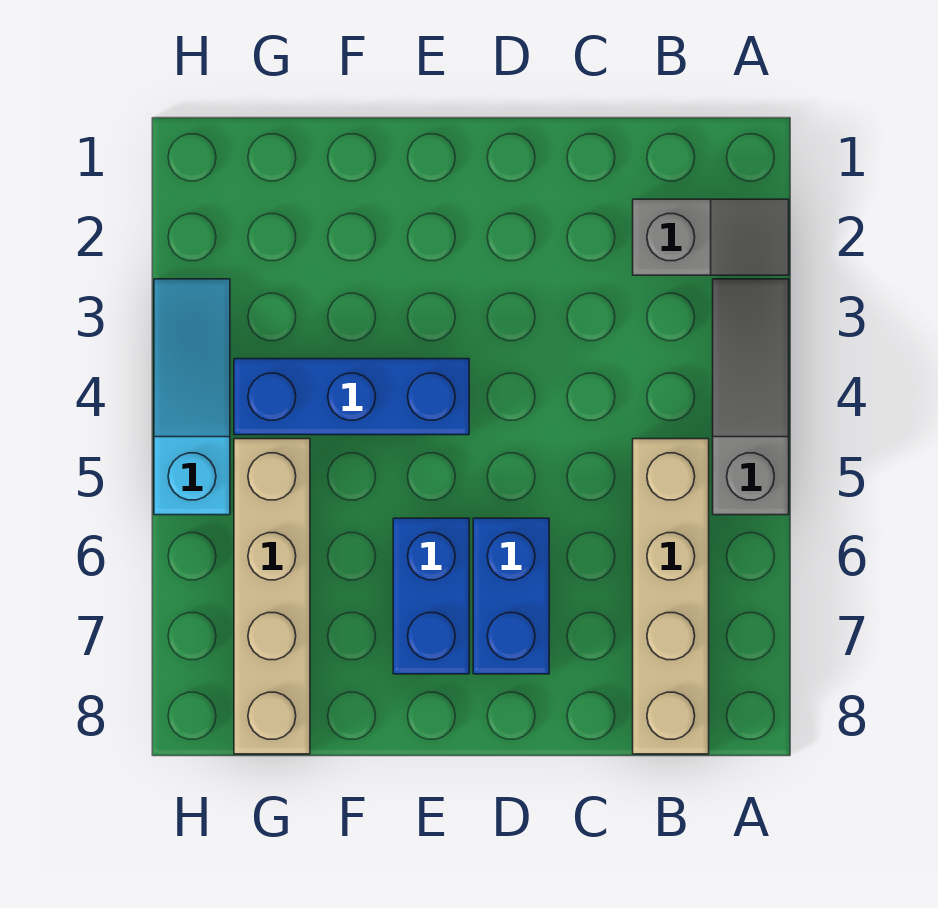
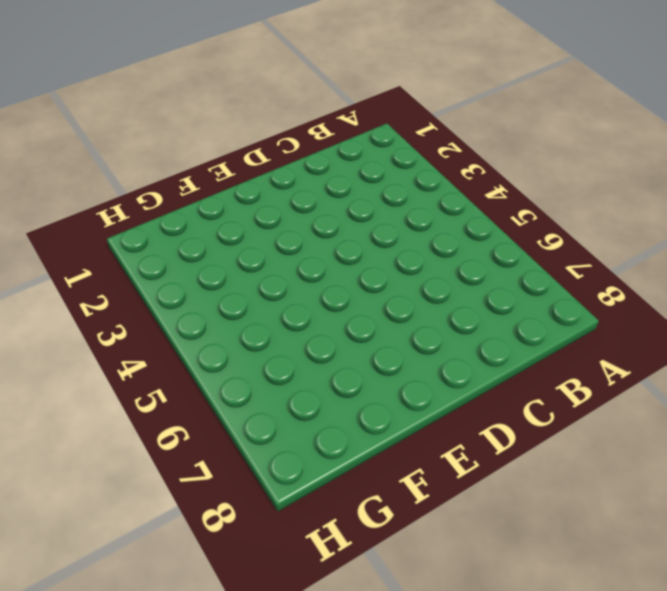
none -> grey slope A2:B2 level 1 top B
none -> grey slope A3:A5 level 1 top 5

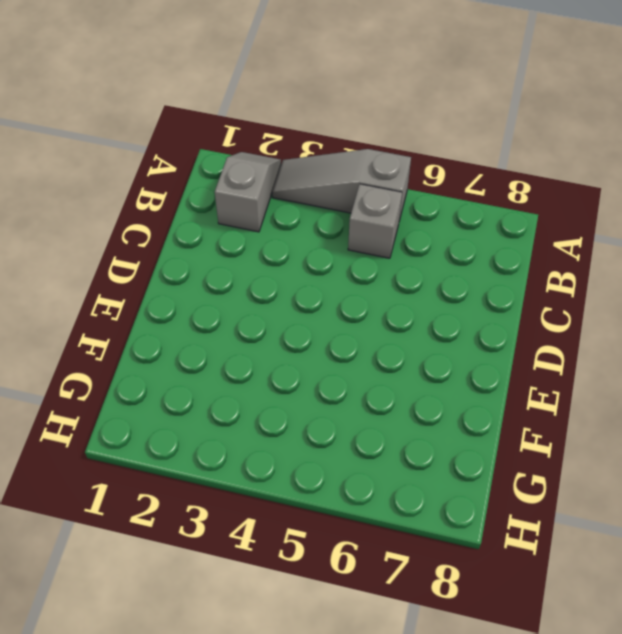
grey brick B5 level 1 -> tan brick B5:B8 level 1
none -> blue brick D6:D7 level 1
none -> blue brick E4:G4 level 1

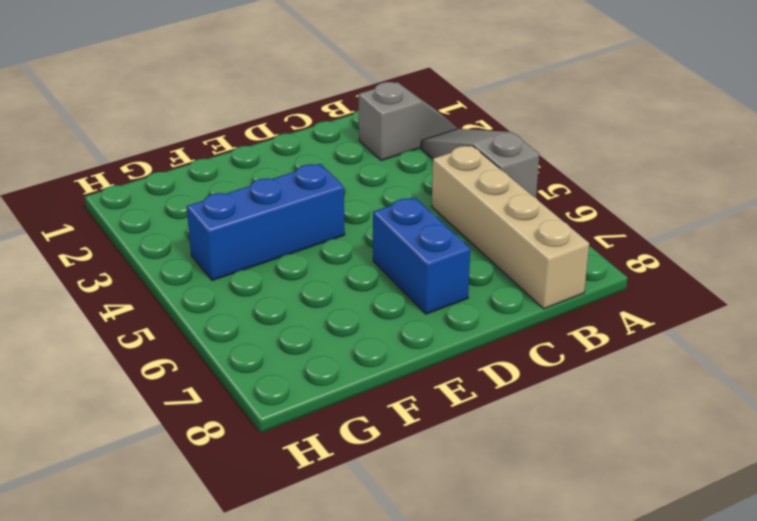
none -> blue brick E6:E7 level 1
none -> tan brick G5:G8 level 1

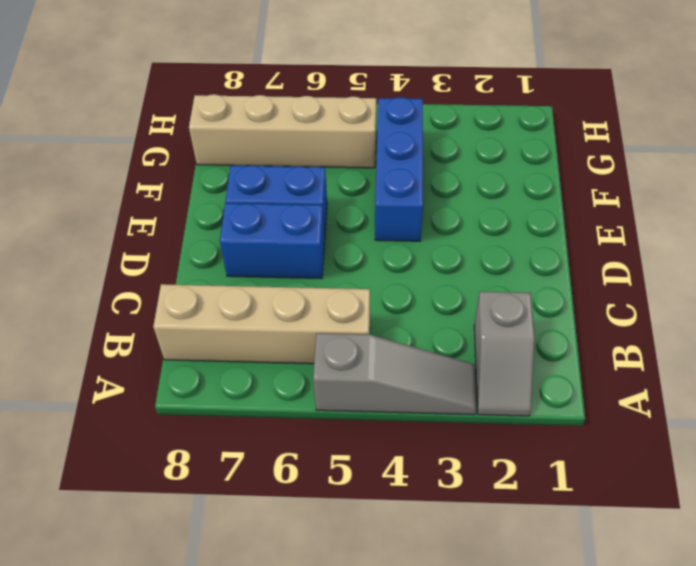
none -> cyan slope H3:H5 level 1 top 5

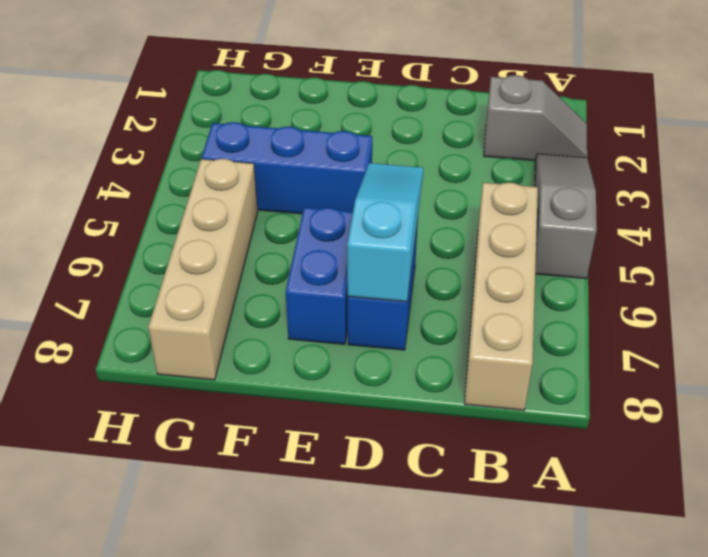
cyan slope D5:D7 level 2 top 7 -> cyan slope H3:H5 level 1 top 5

